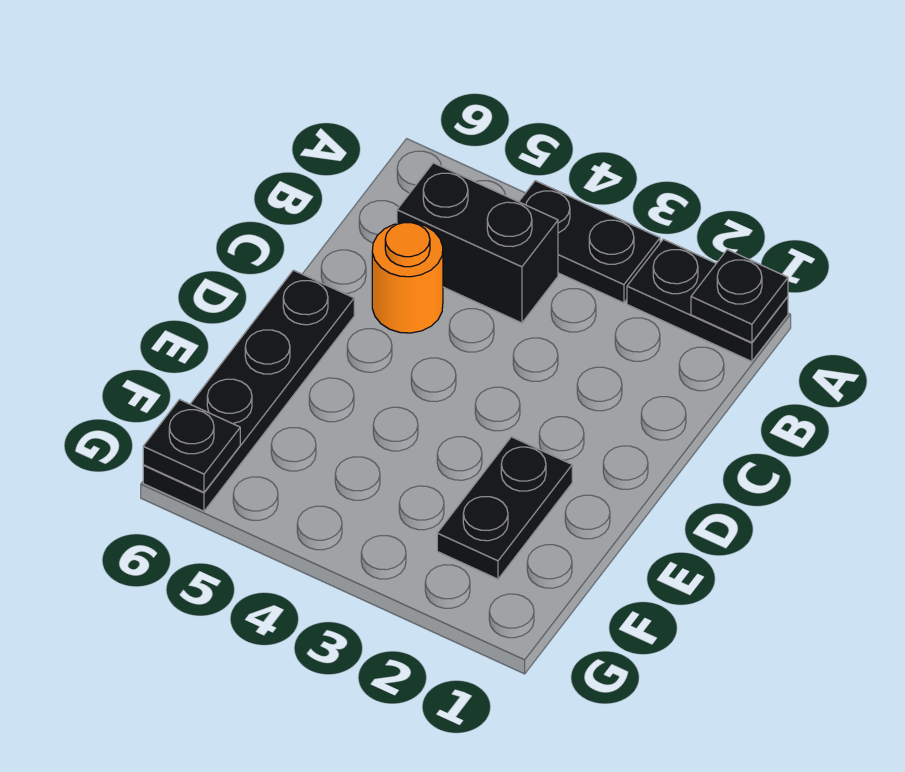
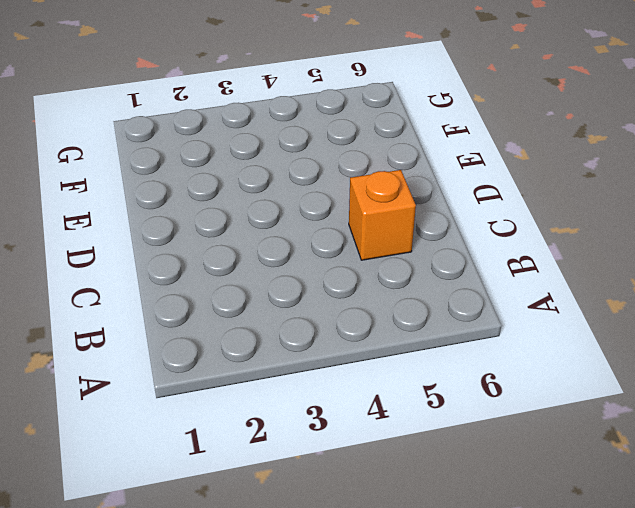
orange brick C5 level 1 -> orange round brick C5 level 1
none -> black plate A1:A2 level 1
none -> black plate A3:A4 level 1

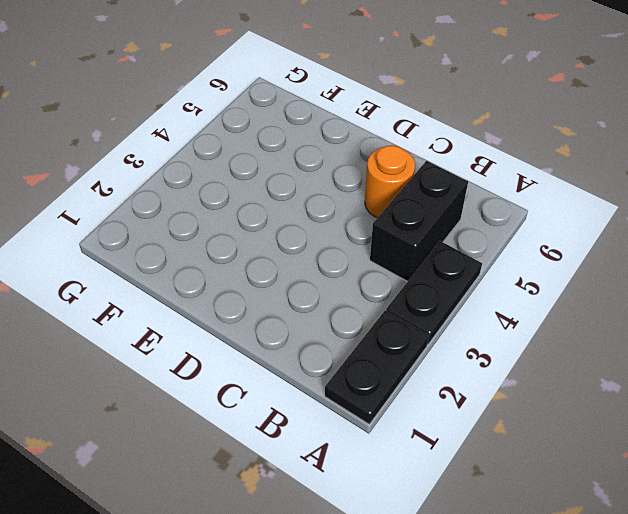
none -> black plate D6:G6 level 1
none -> black plate E2:F2 level 1

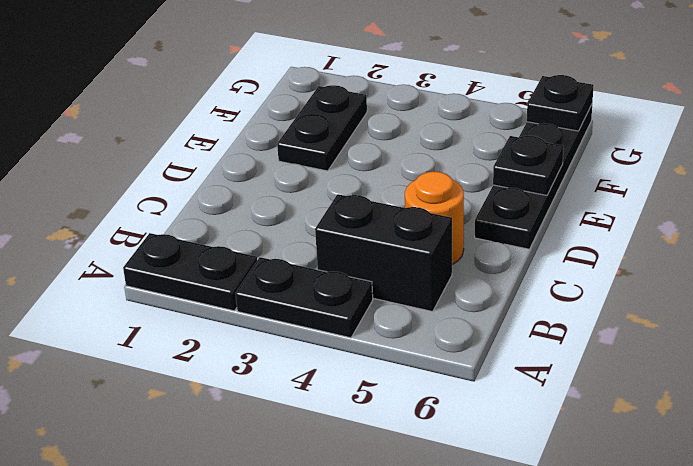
black plate E6 level 2 -> black plate A1 level 2

